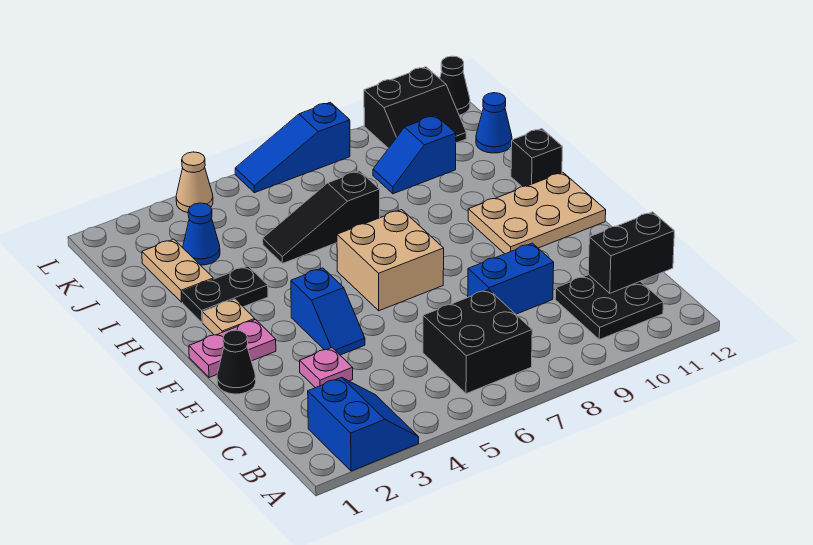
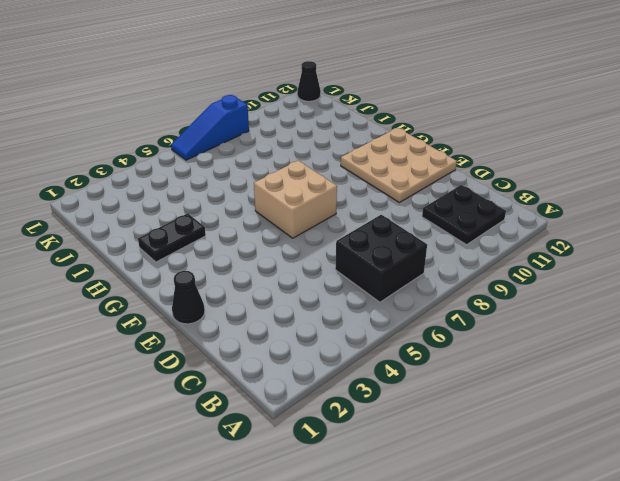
tan plate E10:G12 level 1 -> tan plate F10:G12 level 1
none -> blue slope A2:B3 level 1 top 2
none -> pink plate D3 level 1
none -> blue brick D8:D9 level 1

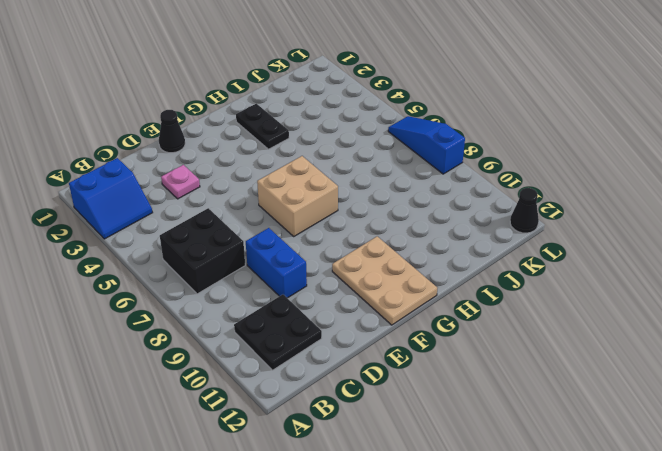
none -> blue slope E4:F4 level 1 top F
none -> pink plate F1:F2 level 1
none -> tan plate G2 level 1

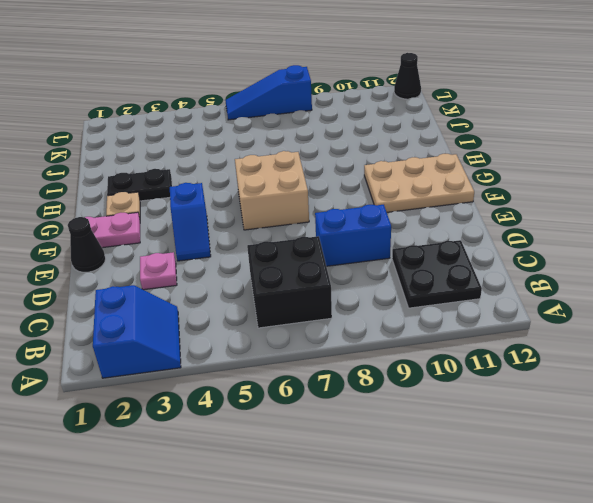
none -> black brick H12 level 1
none -> tan plate I2:J2 level 1
none -> black slope I5:I7 level 1 top 7

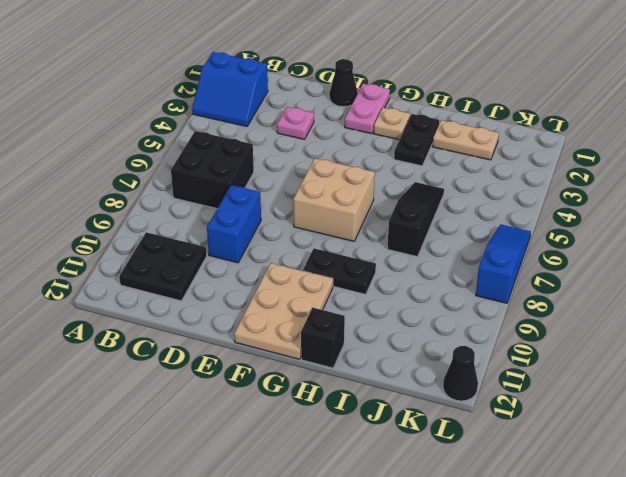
black plate G9:H9 level 1 -> none
none -> blue slope E4:F4 level 1 top F
none -> blue cone J3 level 1
none -> blue slope J9:J10 level 1 top 10

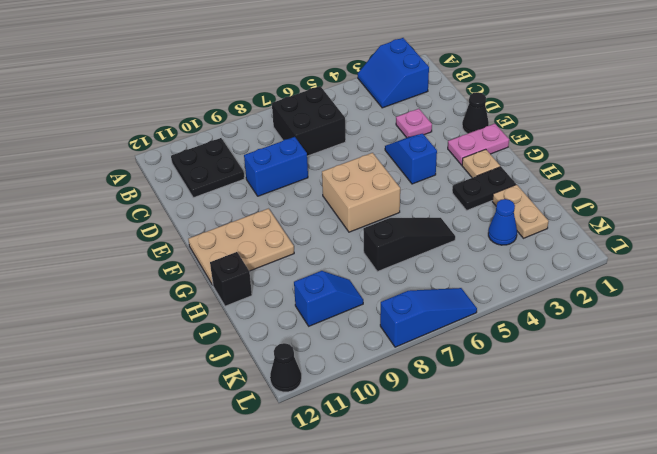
none -> blue cone J12 level 1
none -> black slope K10:L11 level 1 top L
none -> tan cone L4 level 1

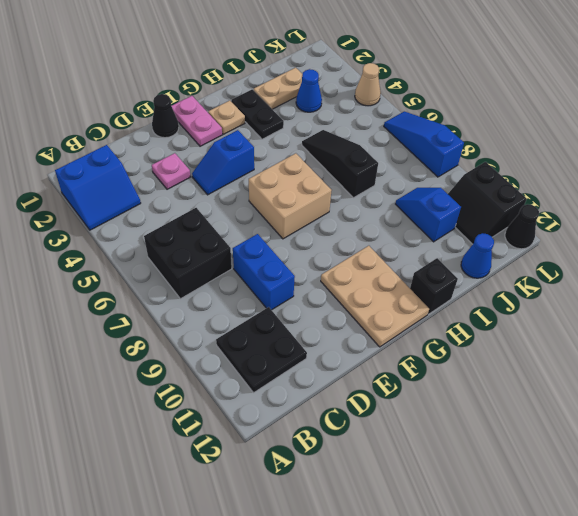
none -> black brick C11:C12 level 2

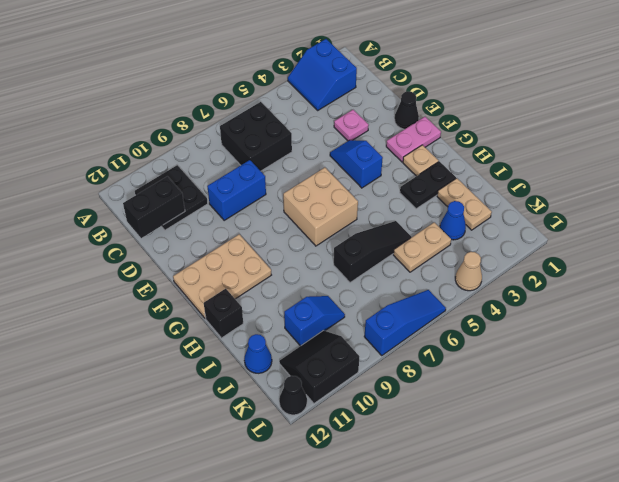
tan plate J4:J5 level 1 -> none

